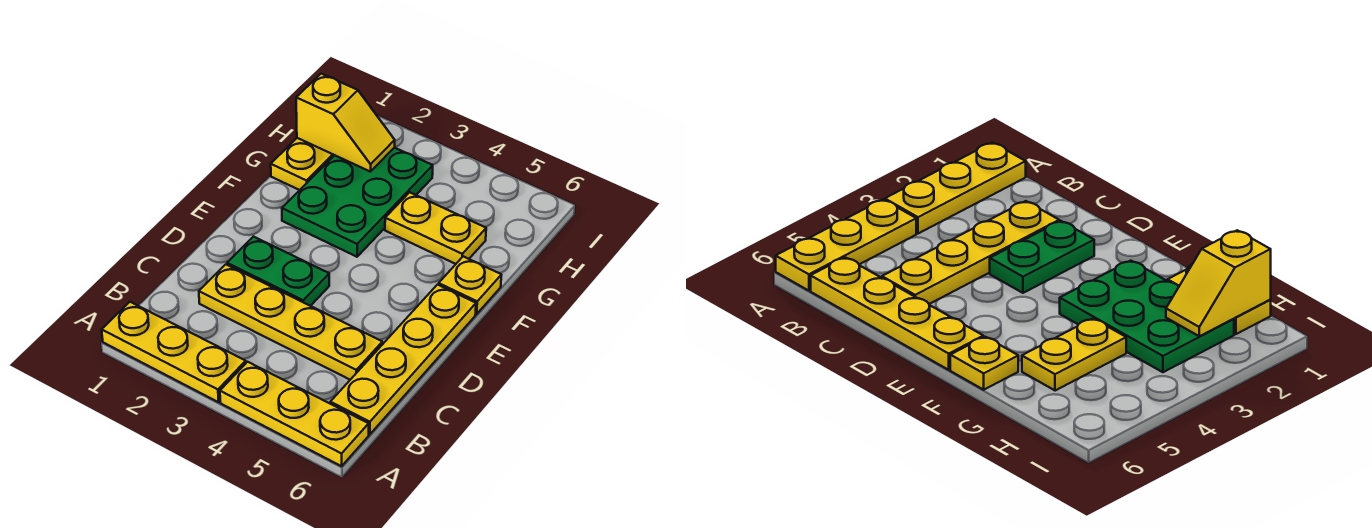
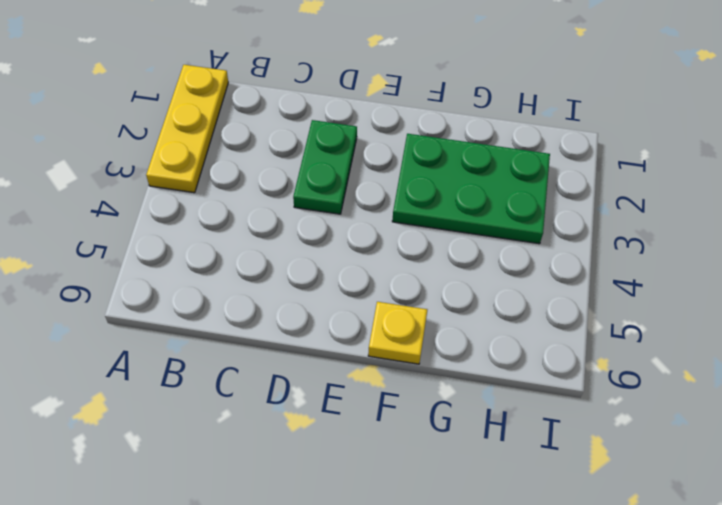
none -> yellow plate A4:A6 level 1
none -> yellow plate B6:E6 level 1

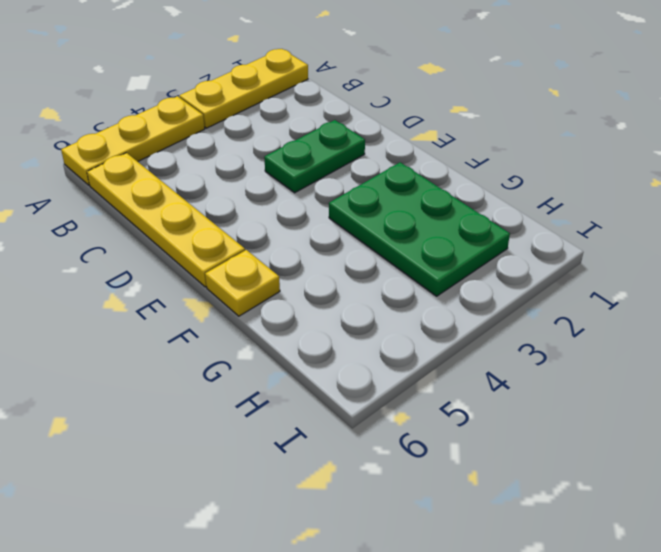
none -> yellow plate C2:C5 level 1
none -> yellow plate G1:H1 level 1

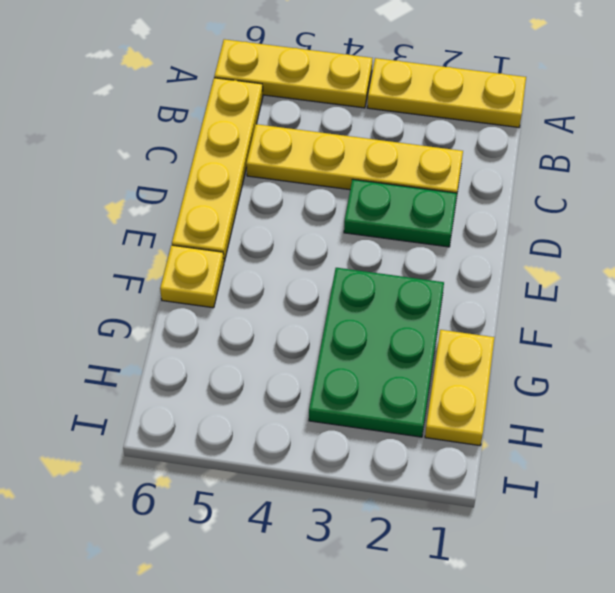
none -> yellow plate G4:G5 level 1
none -> yellow slope H1:H2 level 2 top 1

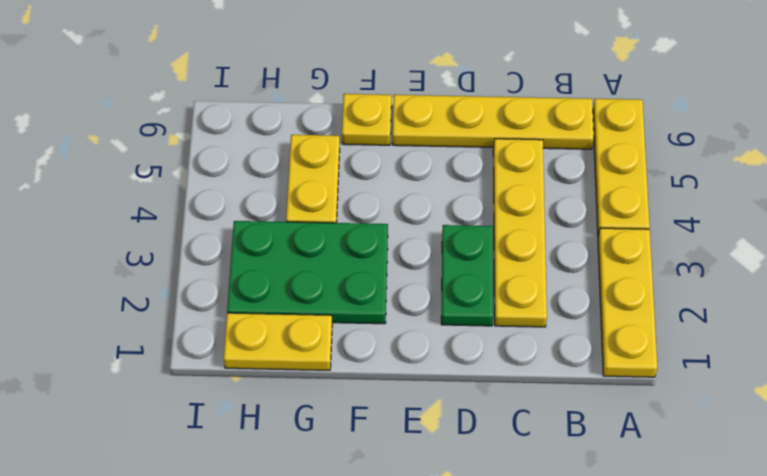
none -> yellow slope H1:H2 level 2 top 1

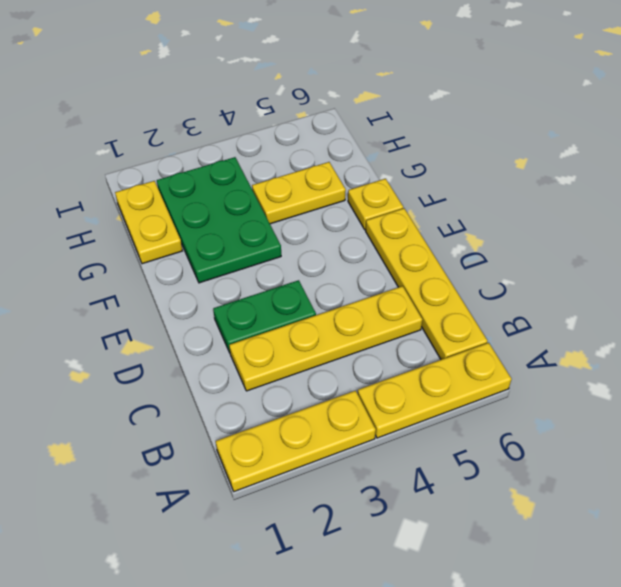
none -> yellow slope H1:H2 level 2 top 1

